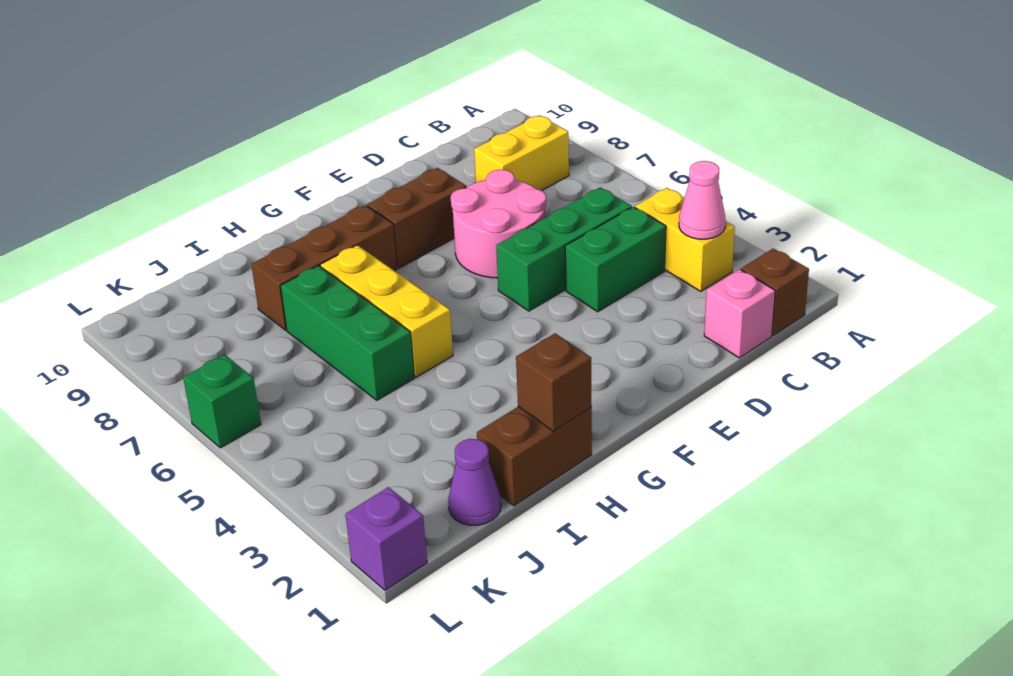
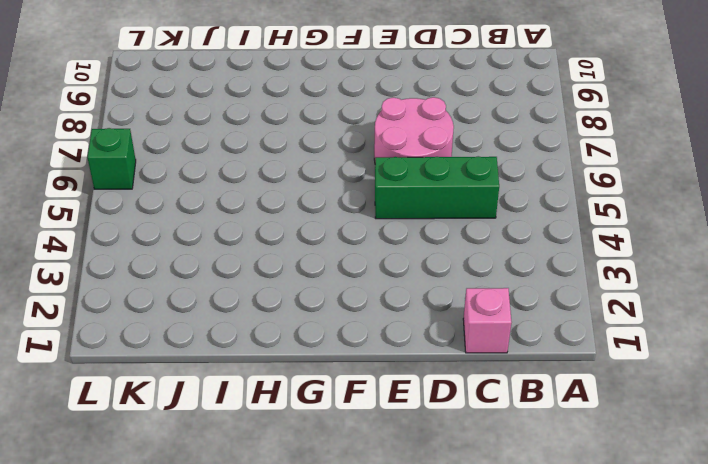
none -> brown brick B1 level 1
none -> yellow brick B3:B4 level 1
none -> yellow brick B8:C8 level 1

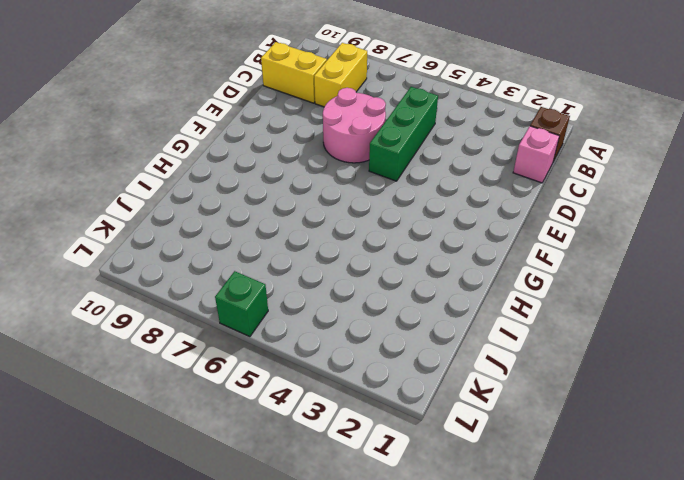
yellow brick C9:C10 level 1 -> yellow brick B3:B4 level 1
none -> green brick C4:D4 level 1
none -> brown brick E8:F8 level 1
none -> brown brick G8:I8 level 1

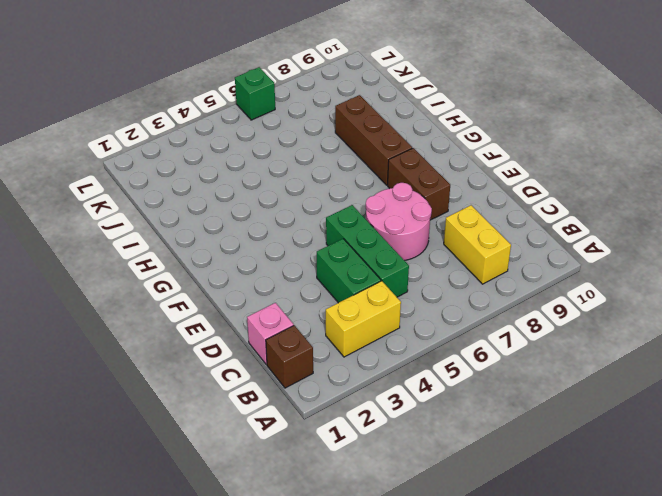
none -> brown brick H1:I1 level 1
none -> yellow brick H5:H7 level 1
none -> green brick I5:I7 level 1

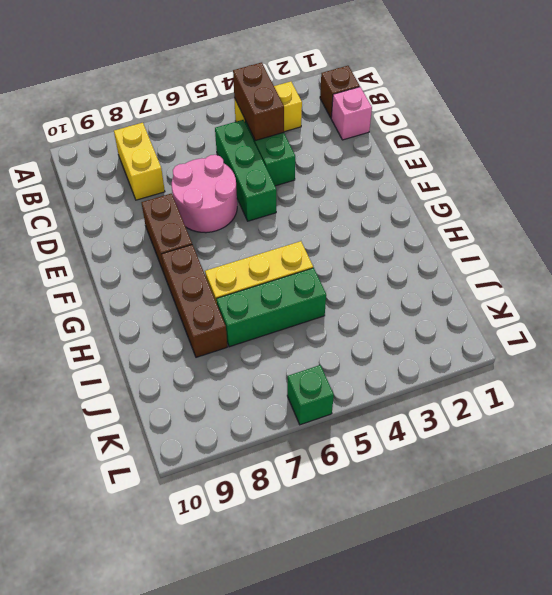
brown brick B4:C4 level 2 -> brown brick H1:I1 level 1
none -> purple cone J1 level 1
none -> purple brick L1 level 1
none -> pink cone B3 level 2

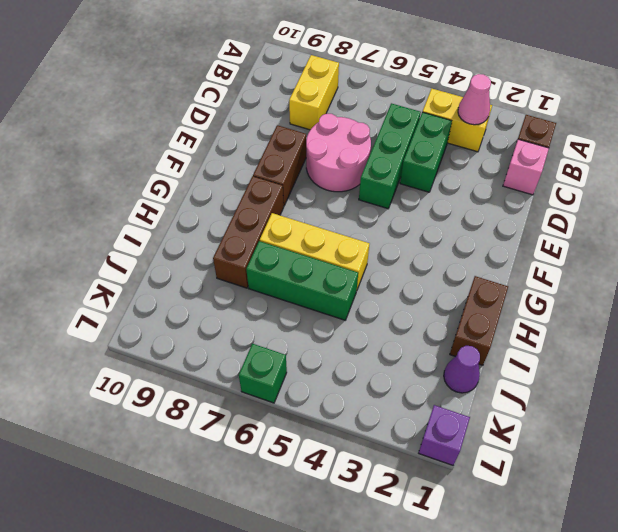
none -> brown brick H1 level 2

